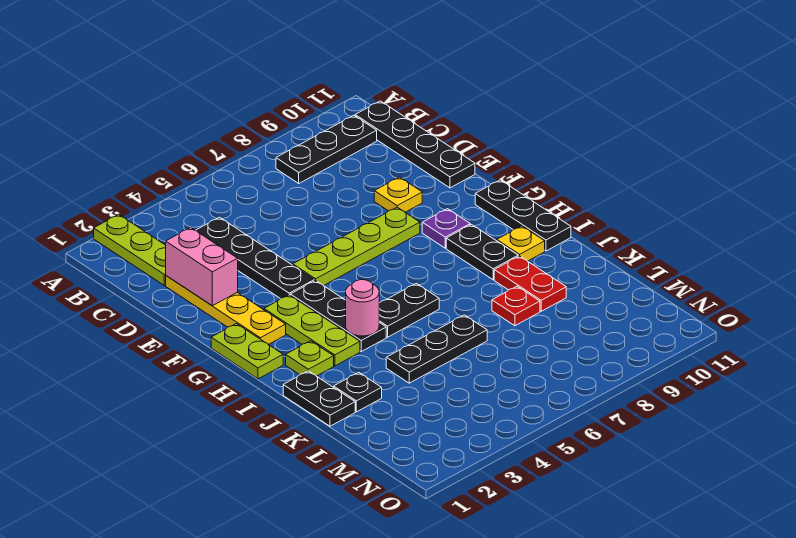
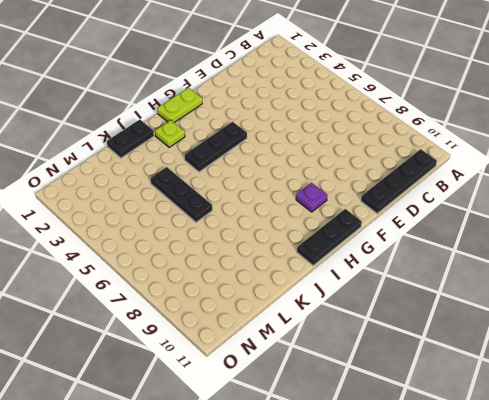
none -> lime plate A2:C2 level 1
none -> black plate B8:B10 level 1
none -> black plate C4:F4 level 1

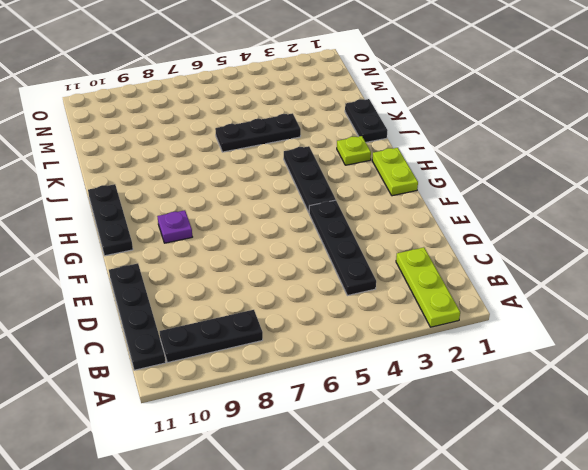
none -> yellow plate D2:G2 level 1
none -> yellow plate E9 level 1
none -> lime plate F5:F8 level 1

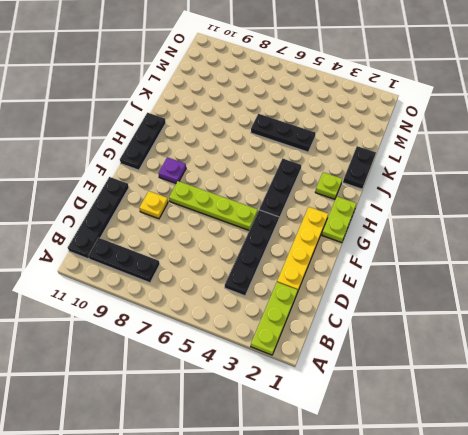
none -> lime plate G3:I3 level 1
none -> black plate H9:I9 level 1
none -> black plate I5:I6 level 1

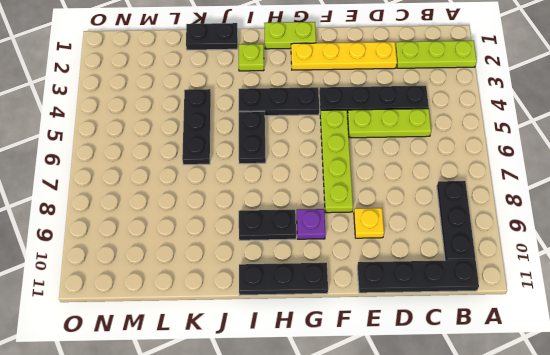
lime plate C5:E5 level 1 -> lime plate G3:I3 level 1
none -> yellow plate I10 level 1
none -> red plate J9:K9 level 1
none -> black plate K2 level 1

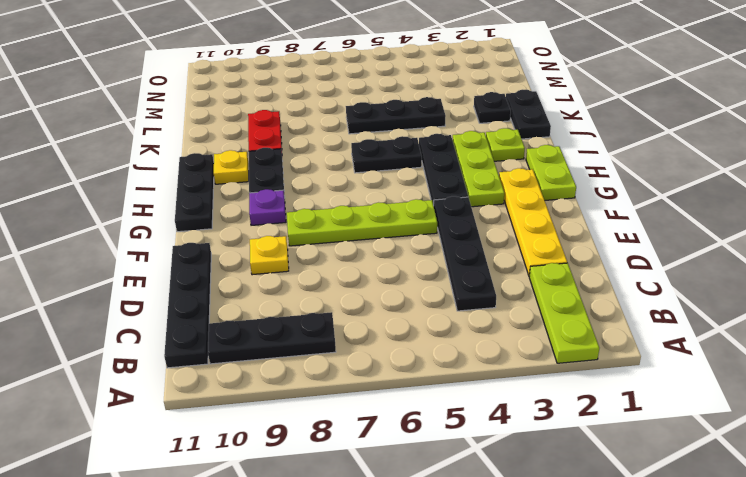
none -> red plate K8 level 1
none -> pink brick D2:E2 level 2
none -> pink round brick I4 level 2

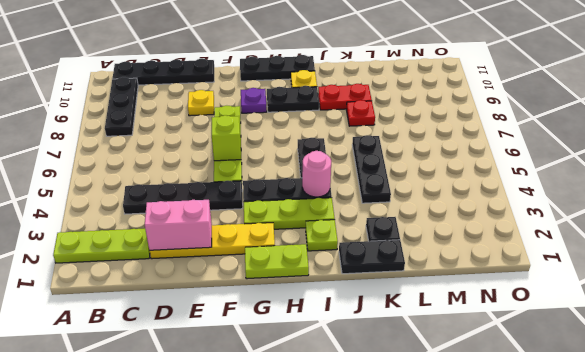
lime brick F6 level 2 -> none

